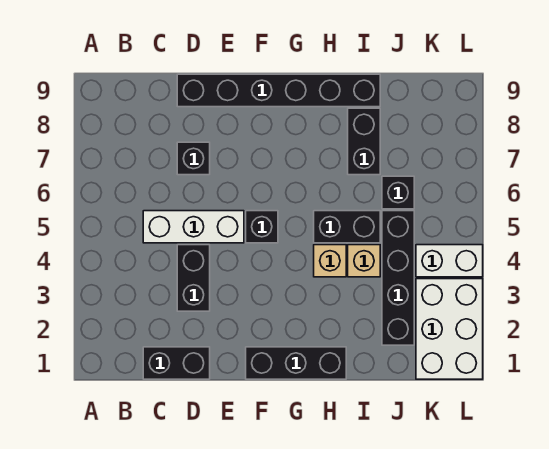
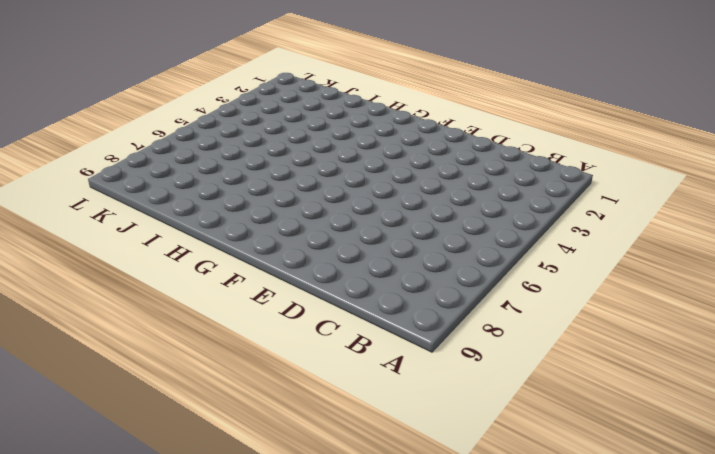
none -> black brick C1:D1 level 1
none -> white brick C5:E5 level 1
none -> black brick D3:D4 level 1

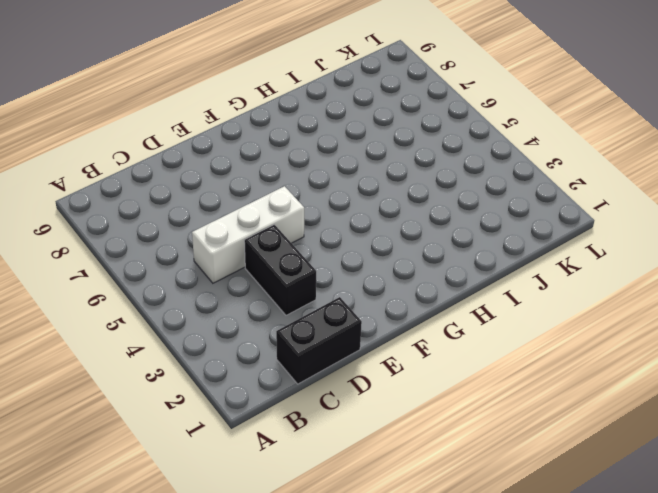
none -> black brick D7 level 1
none -> black brick D9:I9 level 1
none -> black brick F1:H1 level 1

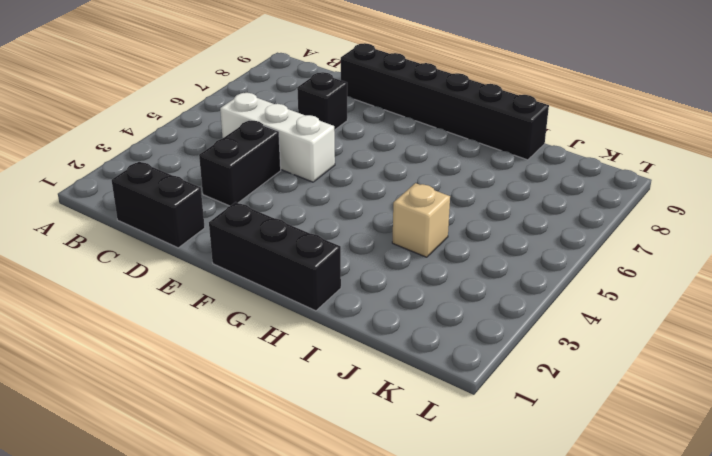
none -> black brick F5 level 1
none -> tan brick H4 level 1
none -> black brick H5:I5 level 1

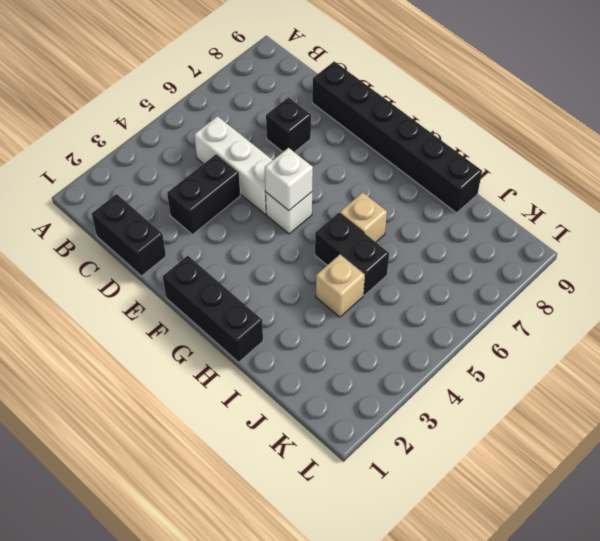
white brick F5 level 1 -> black brick F5 level 1
white brick F5 level 2 -> none
tan brick H6 level 1 -> tan brick H4 level 1
none -> black brick I7:I8 level 1
none -> black brick J2:J5 level 1
none -> black brick J6 level 1

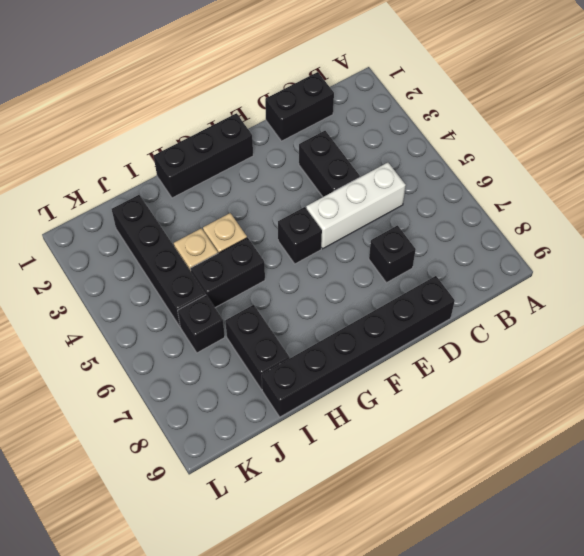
none -> white brick K1:L3 level 1
none -> white brick K4:L4 level 1

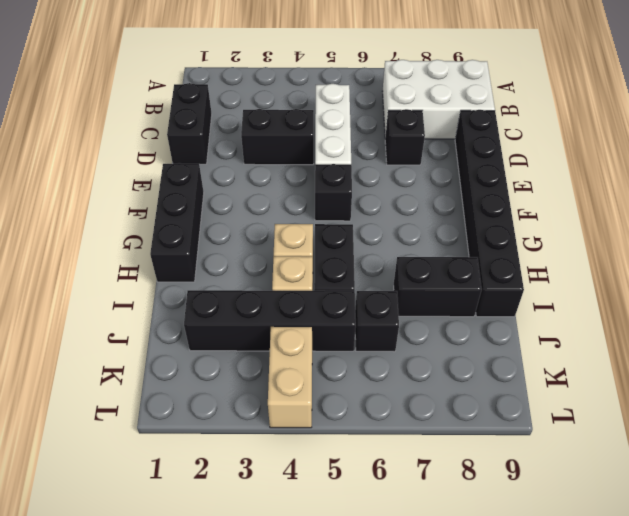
white brick B7:C9 level 1 -> white brick K1:L3 level 1
tan brick K4:L4 level 1 -> white brick K4:L4 level 1

